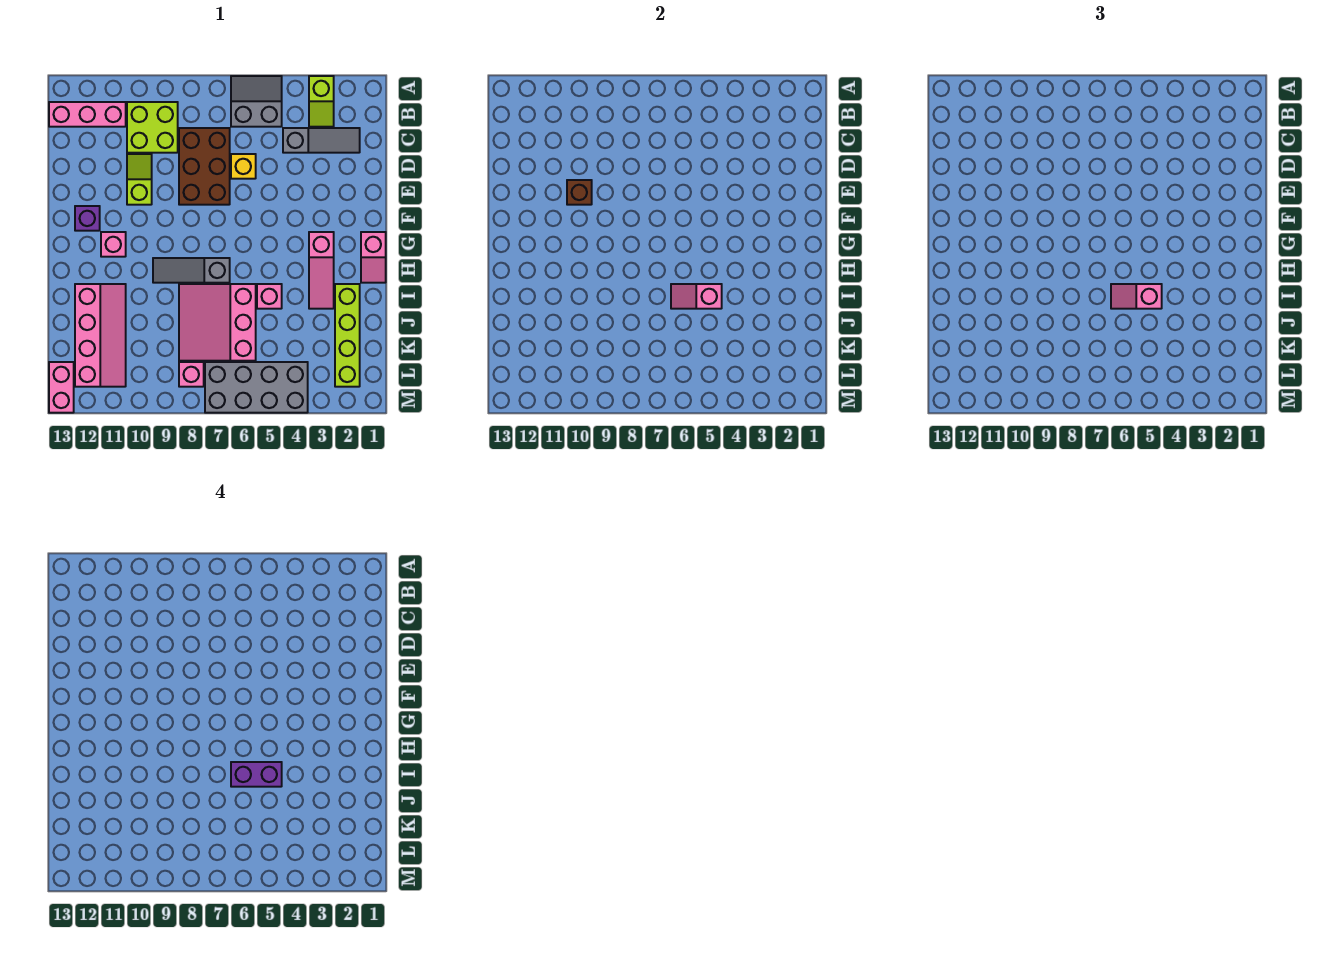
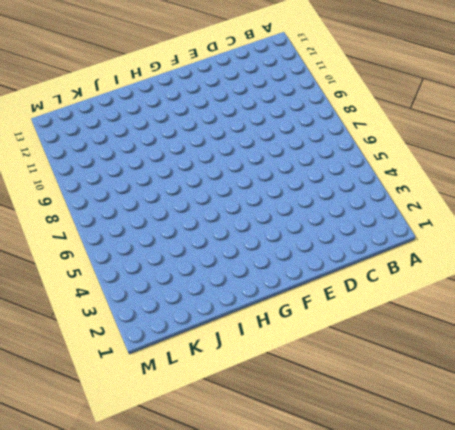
none -> lime slope A3:B3 level 1 top A
none -> grey slope A5:B6 level 1 top B
none -> lime brick B9:C10 level 1

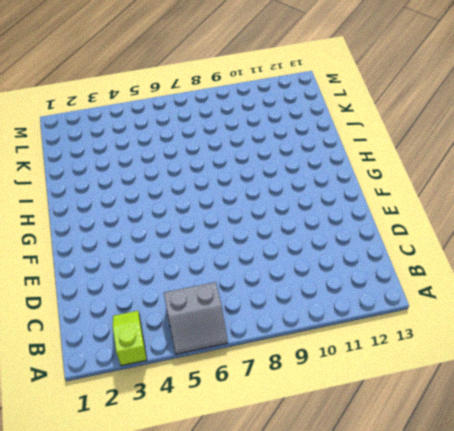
none -> lime brick B9:C10 level 1
none -> pink brick B11:B13 level 1
none -> grey slope C2:C4 level 1 top 4

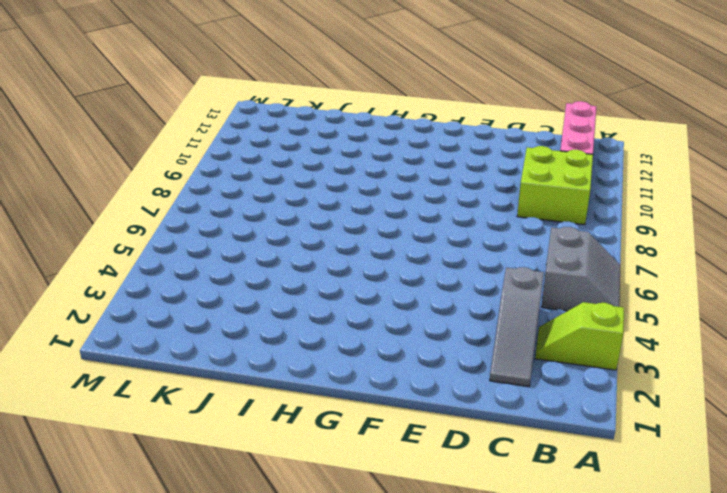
none -> brown brick C7:E8 level 1
none -> yellow brick D6 level 1
none -> lime slope D10:E10 level 1 top E

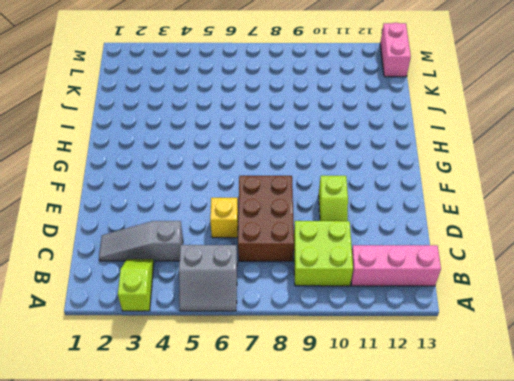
none -> purple brick F12 level 1
none -> pink slope G1:H1 level 1 top G
none -> pink slope G3:I3 level 1 top G

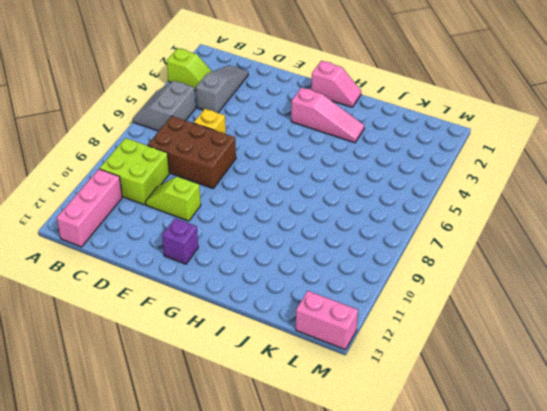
none -> pink brick G11 level 1
none -> grey slope H7:H9 level 1 top 7
none -> lime brick I2:L2 level 1

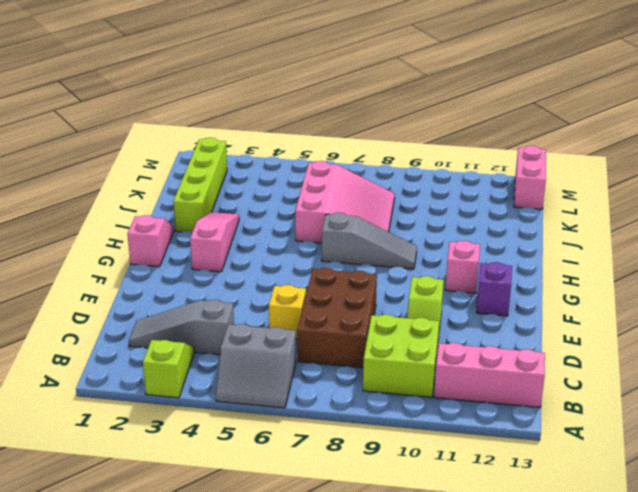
none -> pink brick I5 level 1
none -> pink slope I11:L12 level 1 top 12
none -> grey brick L4:M7 level 1

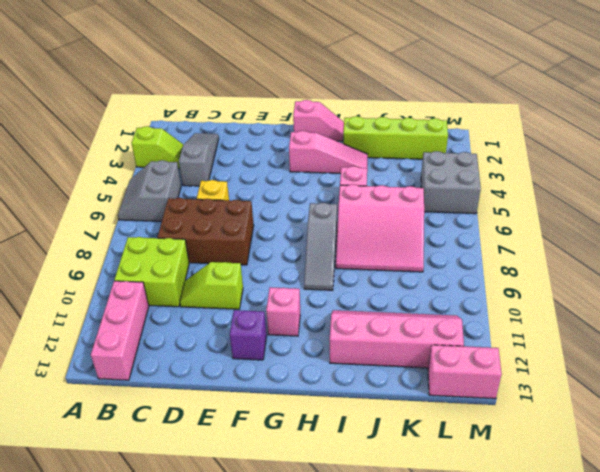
grey brick L4:M5 level 1 -> grey brick L4:M7 level 1
none -> pink brick L8 level 1
none -> brown brick E10 level 2
none -> pink slope I5:I6 level 2 top 5

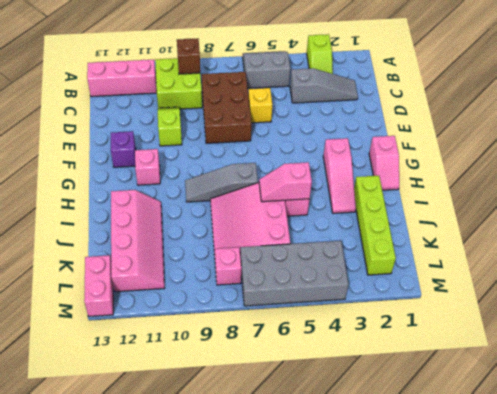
brown brick B9 level 2 -> brown brick E10 level 2
none -> pink slope I5:I6 level 3 top 5
none -> purple brick I5:I6 level 4

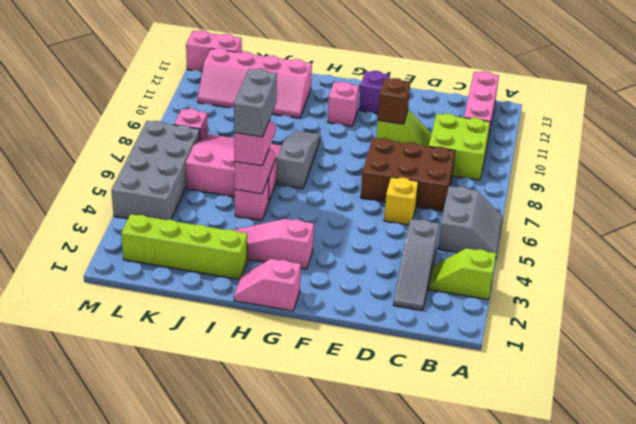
grey brick I5:I6 level 4 -> purple brick I5:I6 level 4

